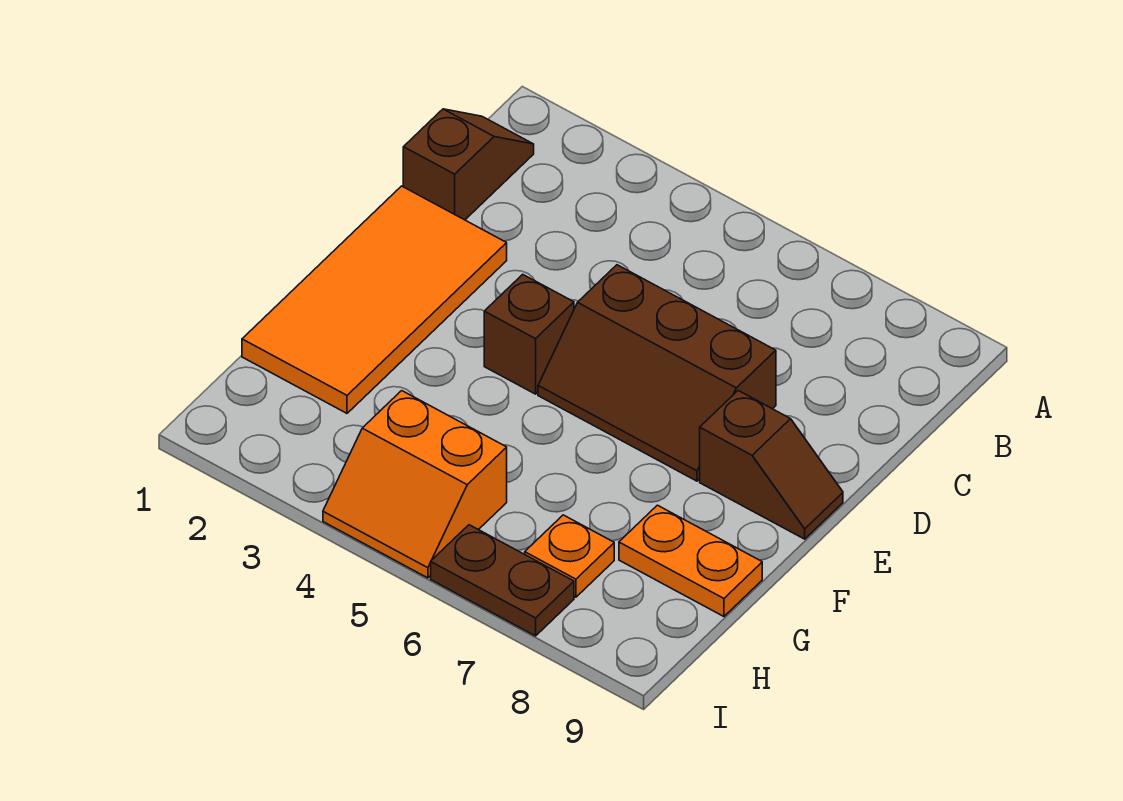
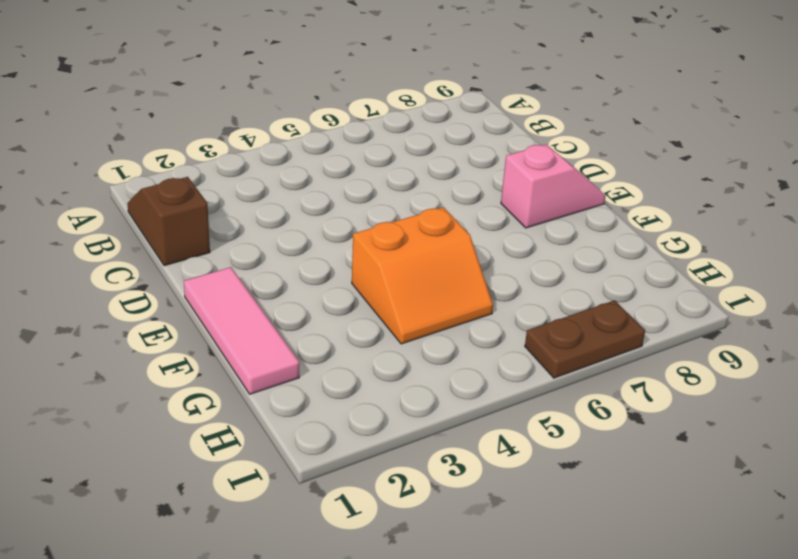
pink tile E1:G1 level 1 -> orange tile D1:G2 level 1
pink slope E8:E9 level 1 top 8 -> brown slope E8:E9 level 1 top 8
orange slope F4:G5 level 1 top F -> orange slope H4:I5 level 1 top H
none -> brown slope D5:E7 level 1 top D
none -> brown brick E4 level 1

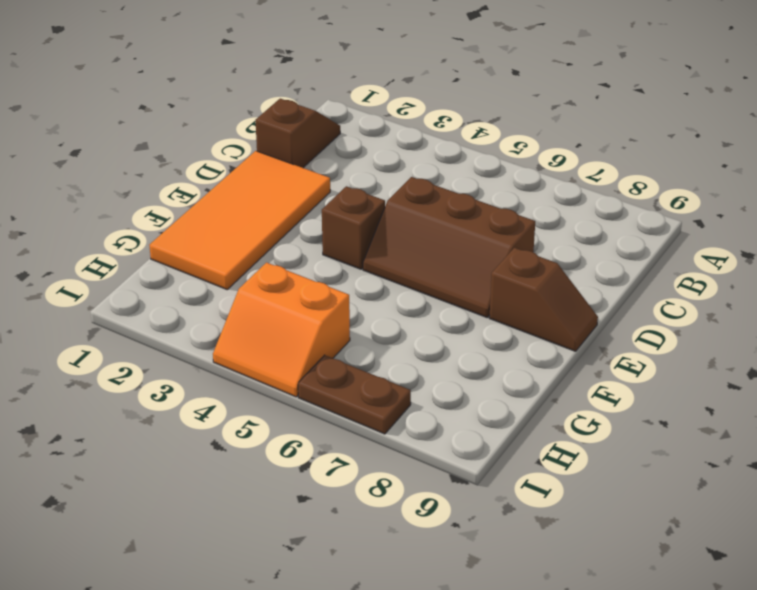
none -> orange plate G8:G9 level 1
none -> orange plate H7 level 1

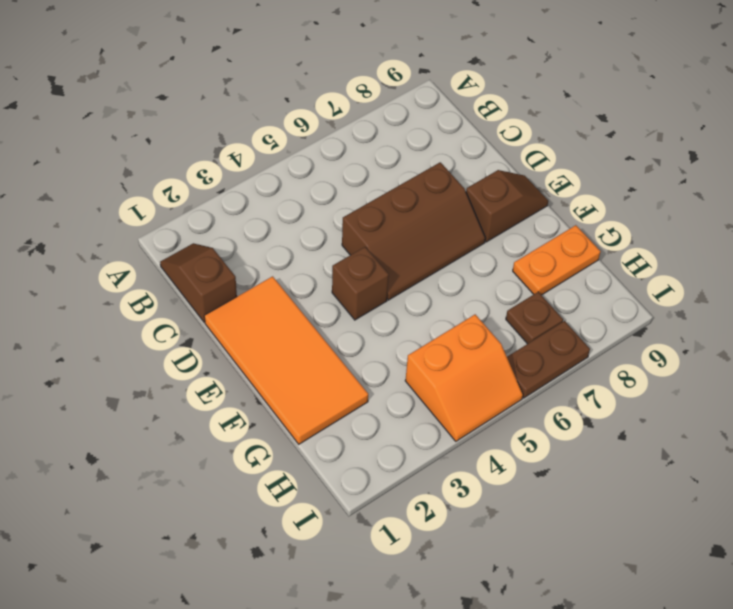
brown plate H7 level 1 -> orange plate H7 level 1

